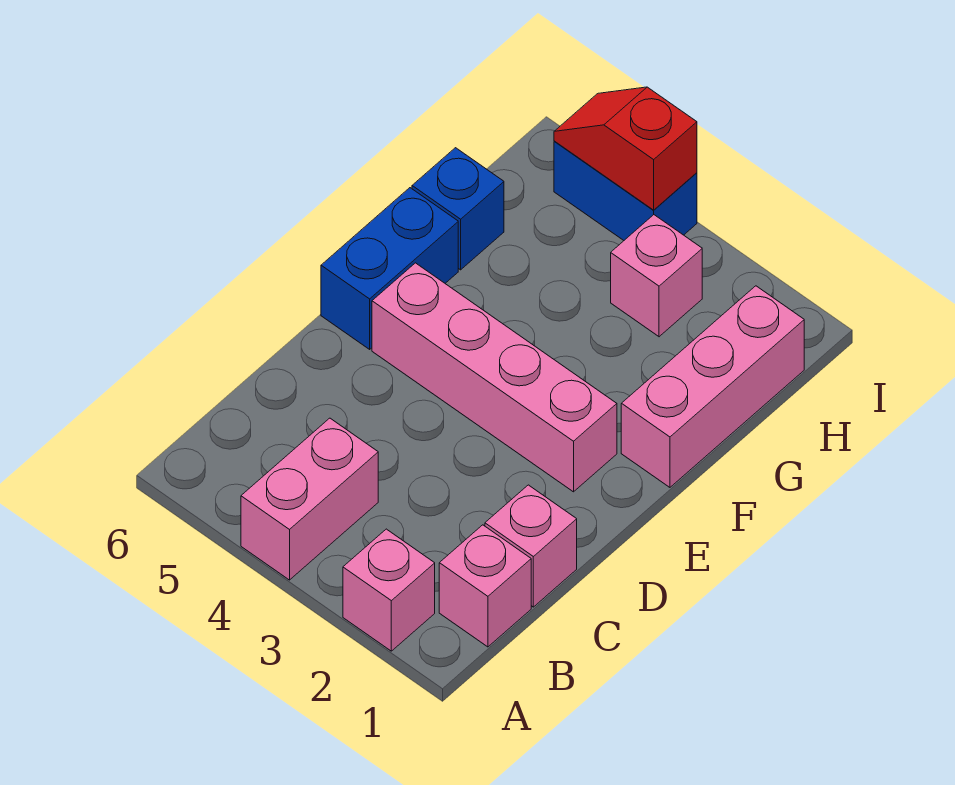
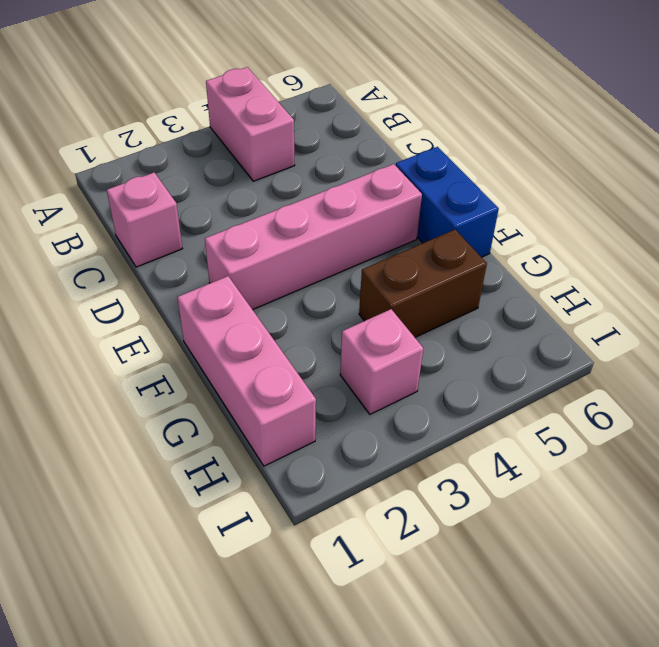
brown brick G4:G5 level 1 -> none
none -> pink brick A2 level 1
none -> pink brick B1 level 1

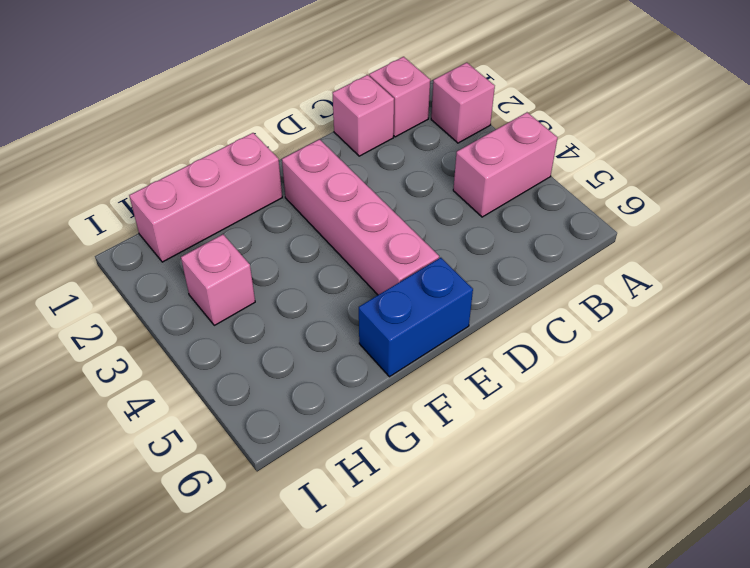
none -> blue brick G6 level 1
none -> blue brick I4:I5 level 1

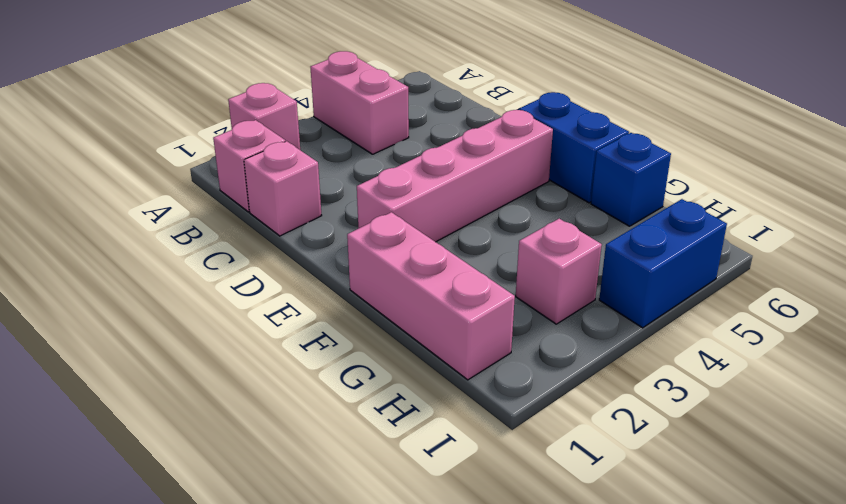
none -> red slope I4:I5 level 2 top 4

